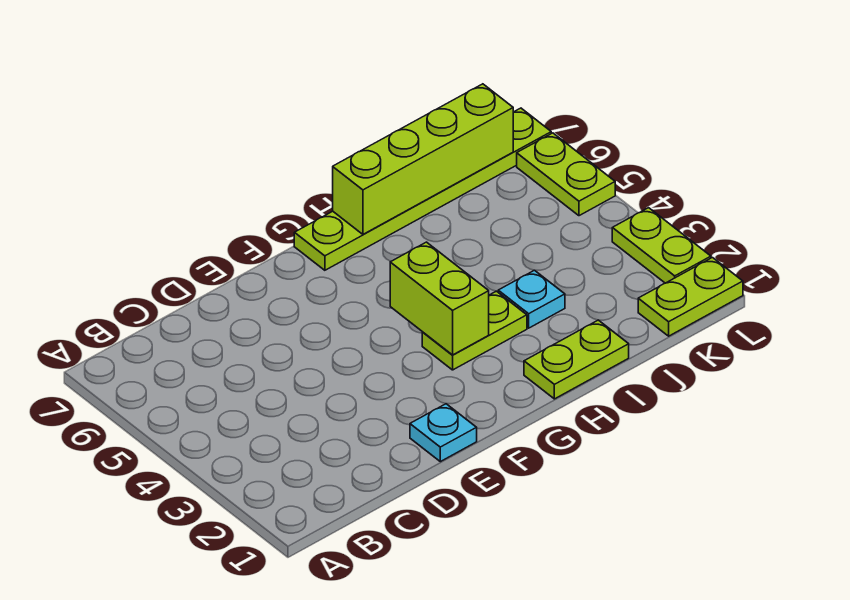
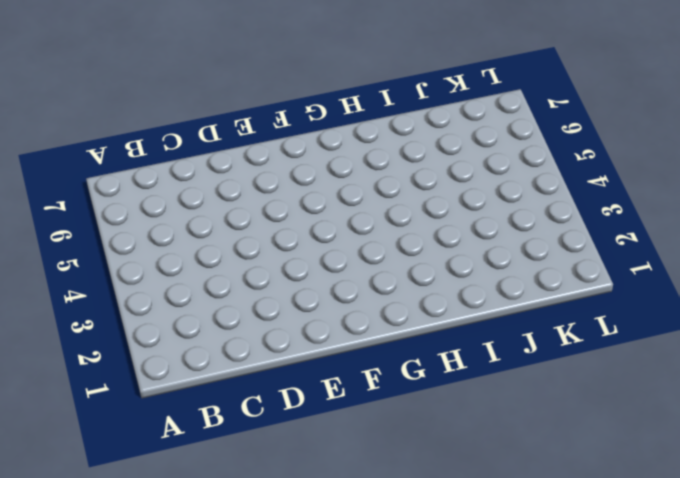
none -> cyan plate E1 level 1
none -> lime plate G3:H3 level 1

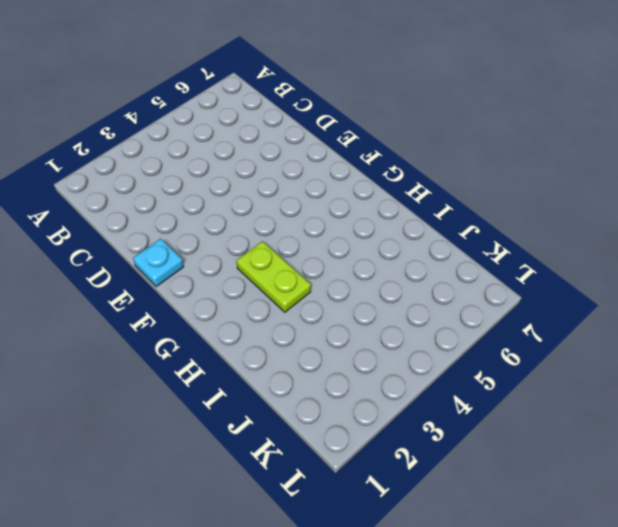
none -> lime plate G7:L7 level 1
none -> lime plate H1:I1 level 1

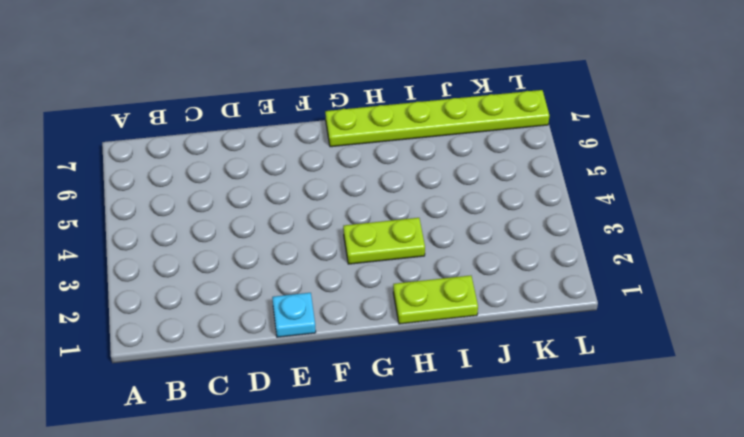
none -> cyan plate I3 level 1
none -> lime plate K1:L1 level 1

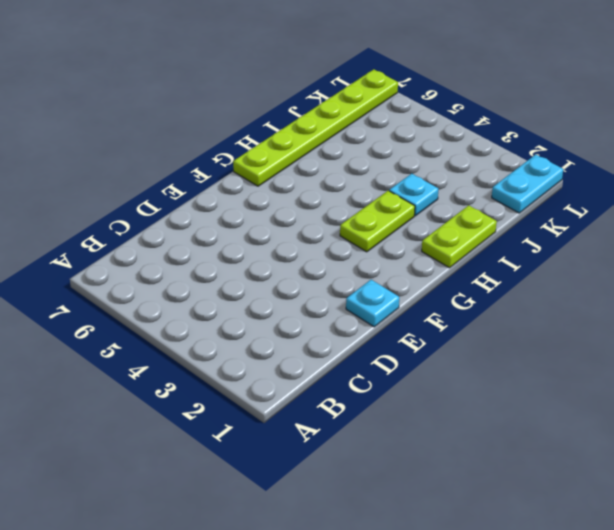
cyan plate K1:L1 level 1 -> lime plate K1:L1 level 1
none -> lime plate L2:L3 level 1
none -> lime plate L5:L6 level 1

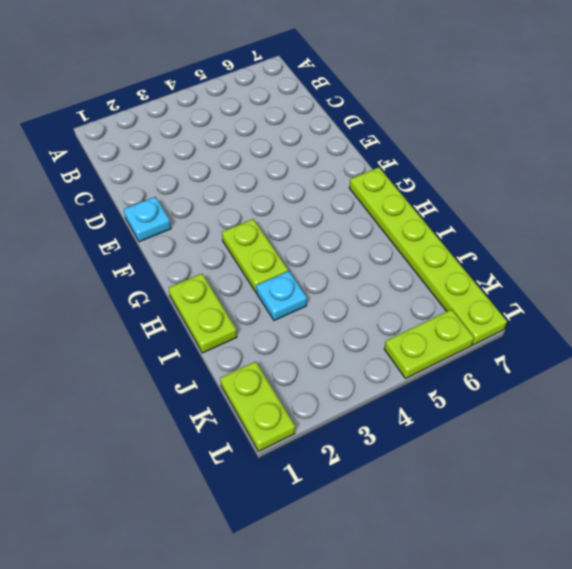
none -> lime plate L2:L3 level 1
none -> lime brick G3:G4 level 2

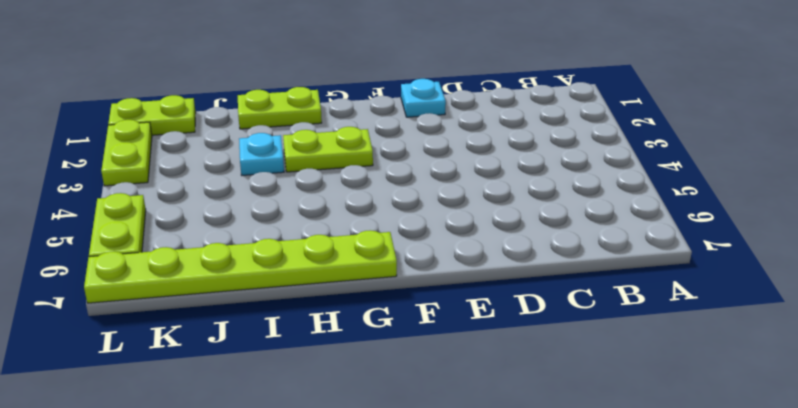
none -> lime brick G3:G4 level 2
none -> lime brick H7:K7 level 2

